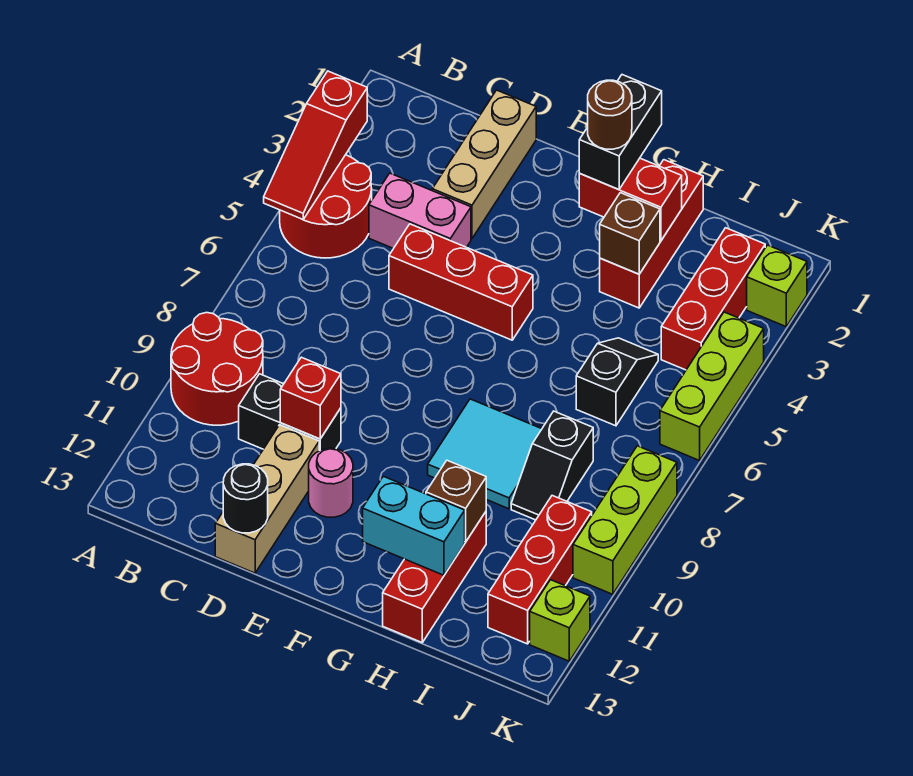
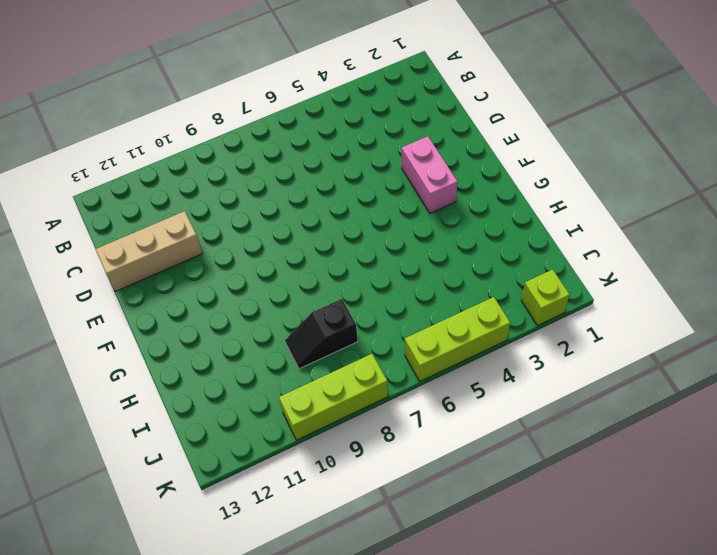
pink brick E3:F3 level 1 -> pink brick C4:D4 level 1
none -> red round brick A4:B5 level 1
none -> red round brick A9:B10 level 1
none -> black brick C10:D10 level 1

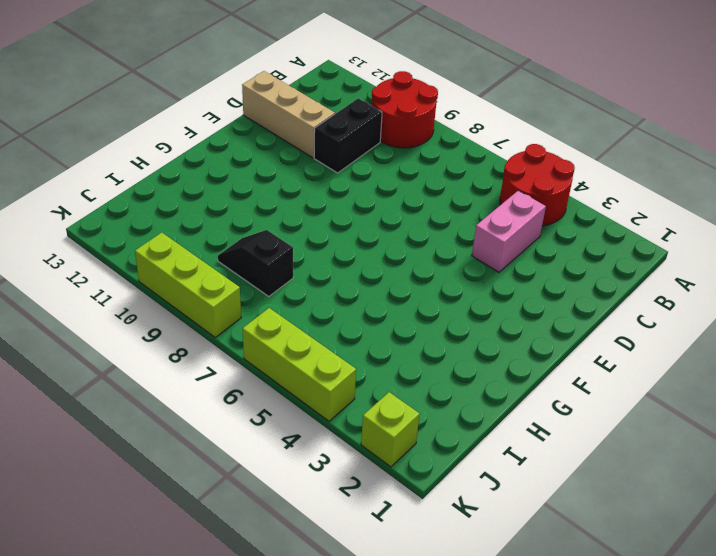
none -> tan brick D1:D3 level 1
none -> red brick D5:F5 level 1
none -> pink round brick E11 level 1

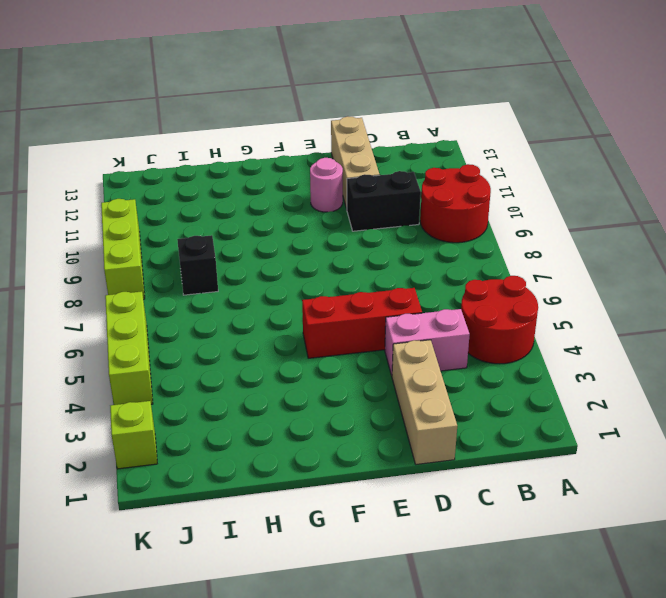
none -> cyan tile G8:H9 level 1
none -> red brick H1:H3 level 1
none -> red brick H11:H13 level 1

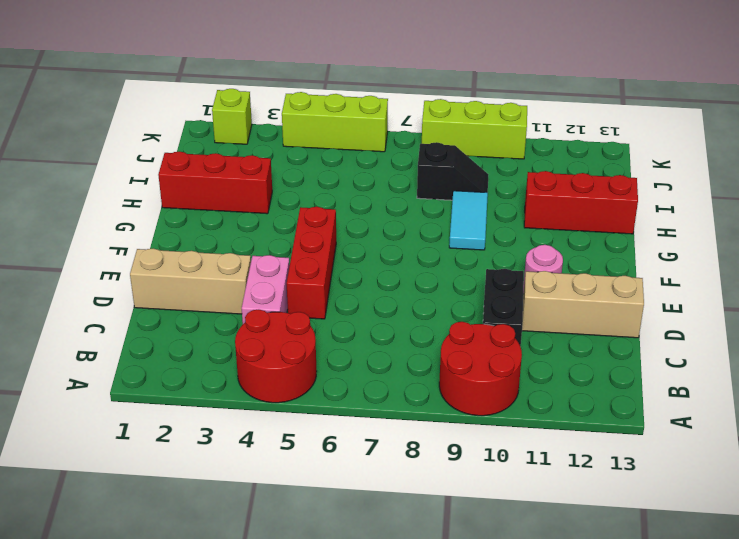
cyan tile G9:H9 level 1 -> cyan tile G8:H9 level 1
none -> black slope I5:I6 level 1 top 6
none -> red brick J2:J4 level 1
none -> red brick J10:J12 level 1

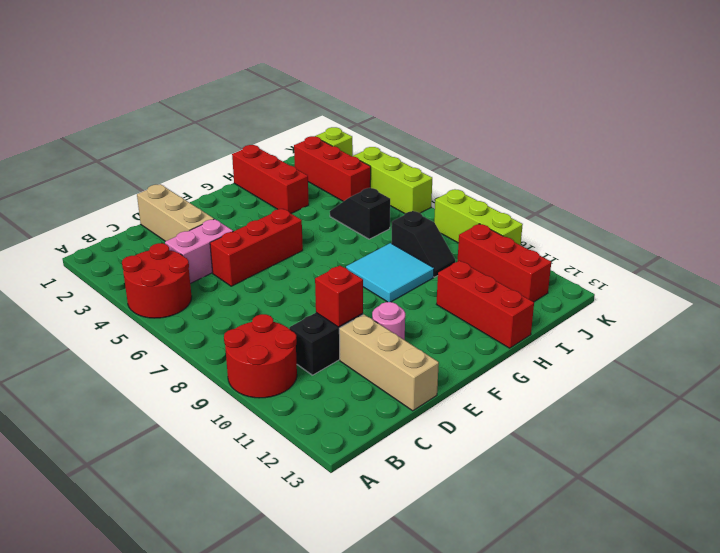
none -> lime brick K12 level 1
none -> red slope A3:A5 level 2 top 3
none -> black round brick D13 level 2

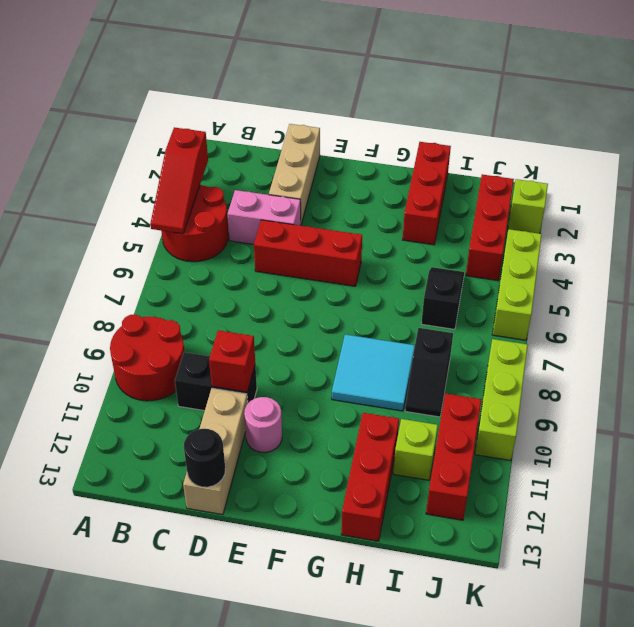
lime brick I11 level 1 -> lime brick K12 level 1
none -> red brick G2:H2 level 2
none -> cyan brick G12:H12 level 2
none -> brown brick H3 level 2

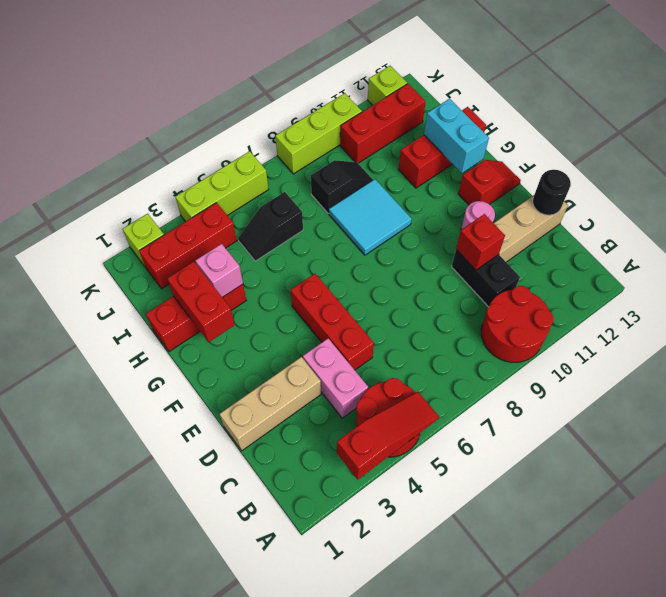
red slope F12:F13 level 1 top 12 -> none
pink brick H3 level 2 -> brown brick H3 level 2
none -> brown brick H11 level 2
none -> black brick G1:G2 level 3
none -> brown round brick G2 level 4

